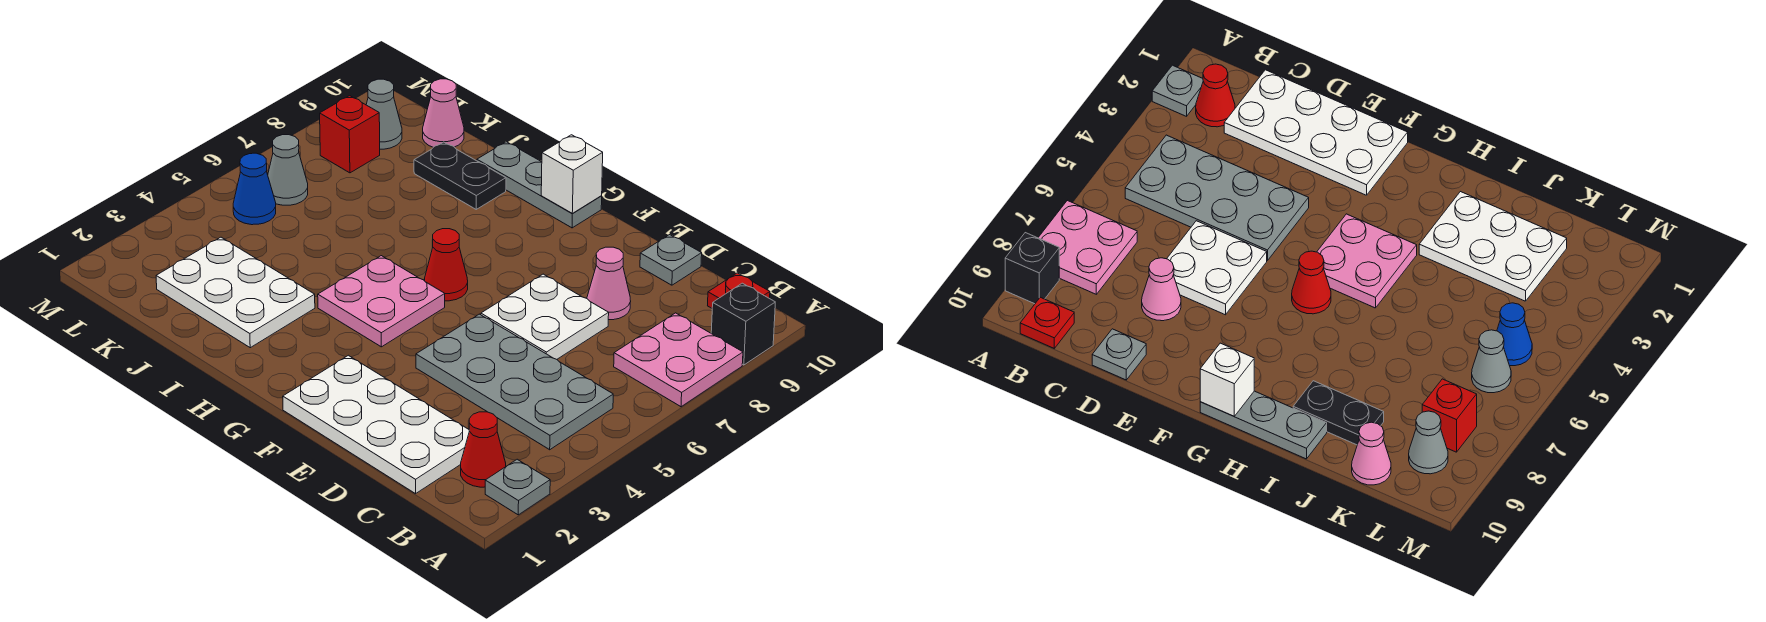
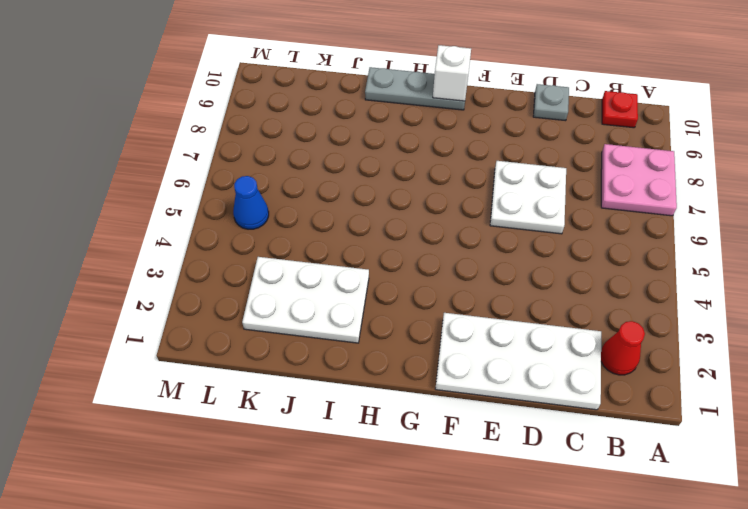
none -> grey plate A2 level 1
none -> black brick A9 level 1
none -> grey plate B4:E5 level 1

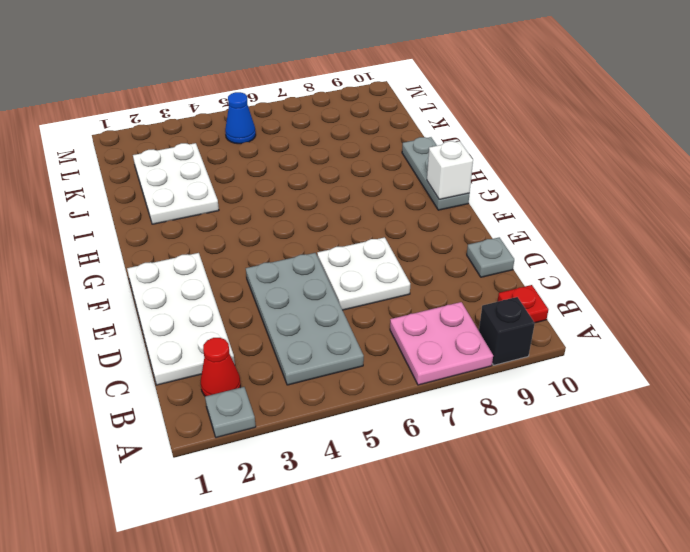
none -> pink cone D8 level 1
none -> pink plate G4:H5 level 1
none -> red cone G6 level 1

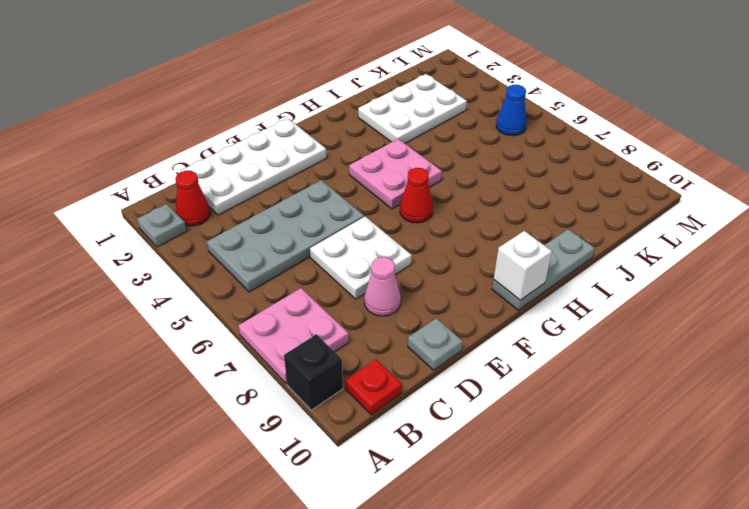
none -> black plate I9:J9 level 1
none -> pink cone K10 level 1
none -> grey cone L6 level 1

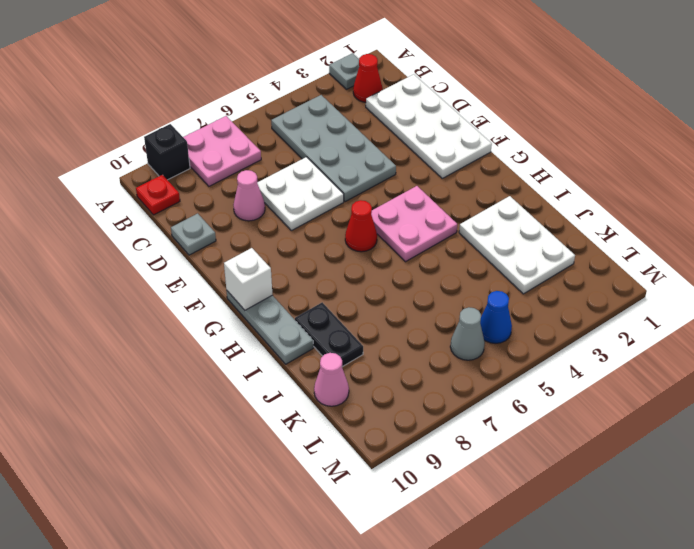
none -> red brick L8 level 1
none -> grey cone L9 level 1

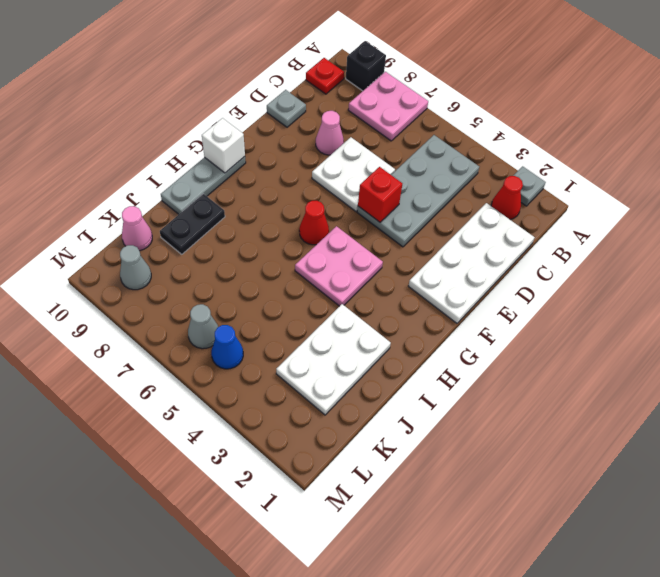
red brick E5 level 2 -> red brick L8 level 1

